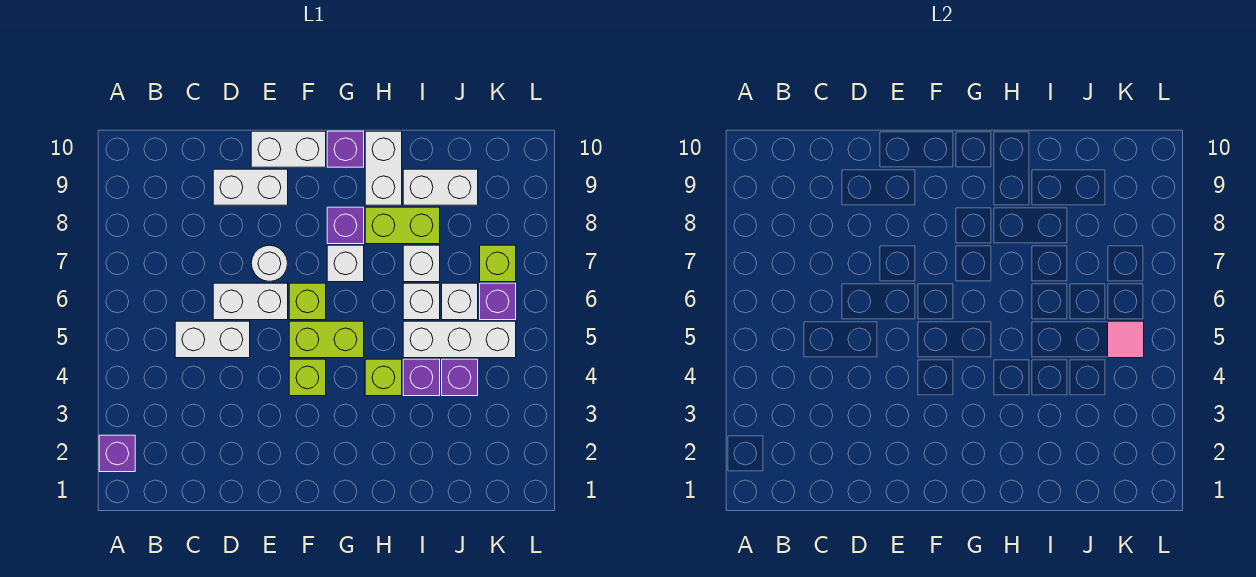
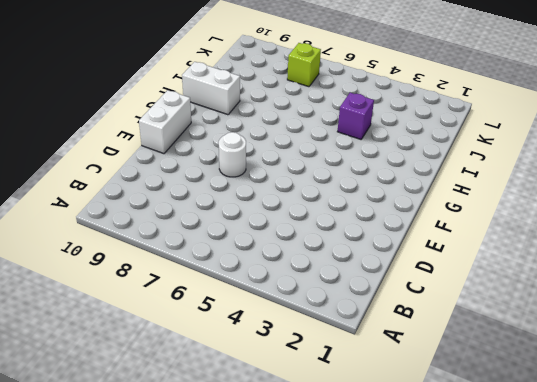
none -> purple brick A2 level 1
none -> white brick C5:D5 level 1
none -> white brick D6:E6 level 1

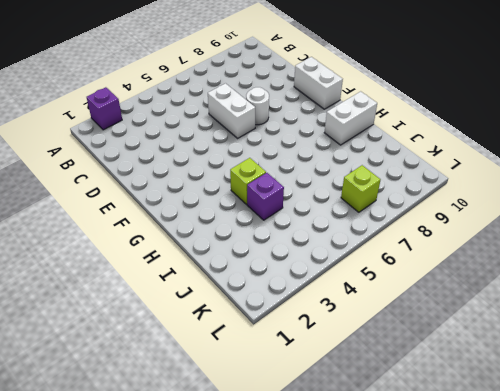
none -> white brick C5:D5 level 1
none -> white brick D9:E9 level 1
none -> lime brick F4 level 1

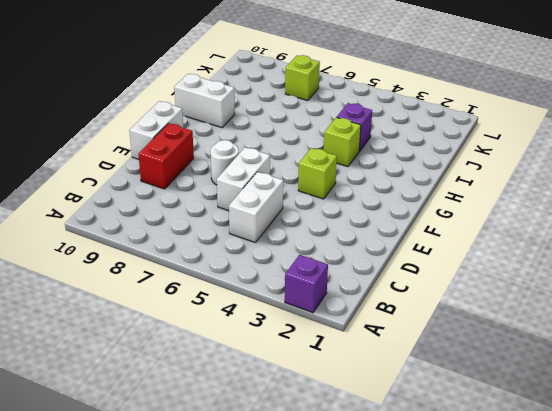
red brick D9:E9 level 1 -> white brick D9:E9 level 1
none -> lime brick F5:G5 level 1
none -> lime brick F6 level 1
none -> white brick G7 level 1

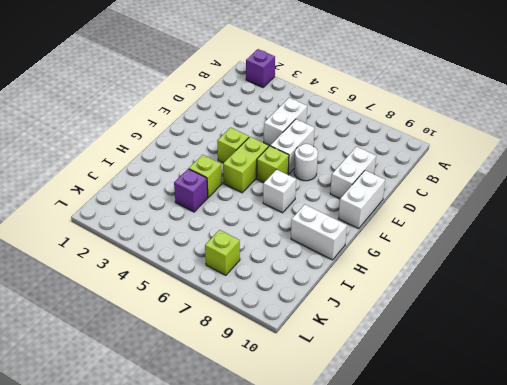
none -> purple brick G8 level 1
none -> purple brick G10 level 1
none -> lime brick H8:I8 level 1

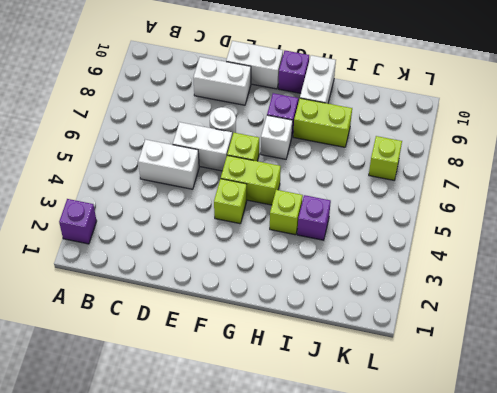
none -> white brick I5:K5 level 1
none -> white brick I6 level 1
none -> white brick I7 level 1

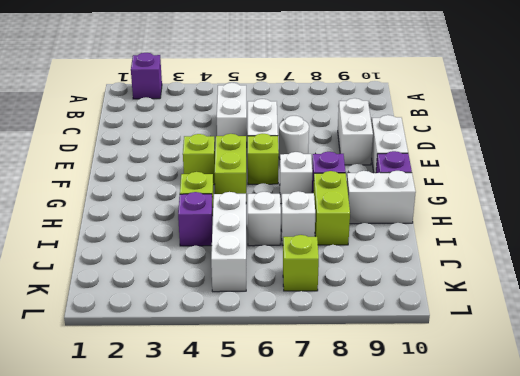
none -> white brick I9:J9 level 1
none -> purple brick J4 level 1
none -> white brick J6 level 1

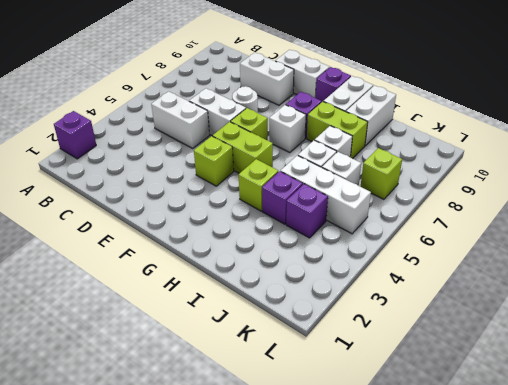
white brick I9:I10 level 1 -> white brick I9:J9 level 1
none -> purple brick K6 level 1
none -> pink tile K5 level 2

